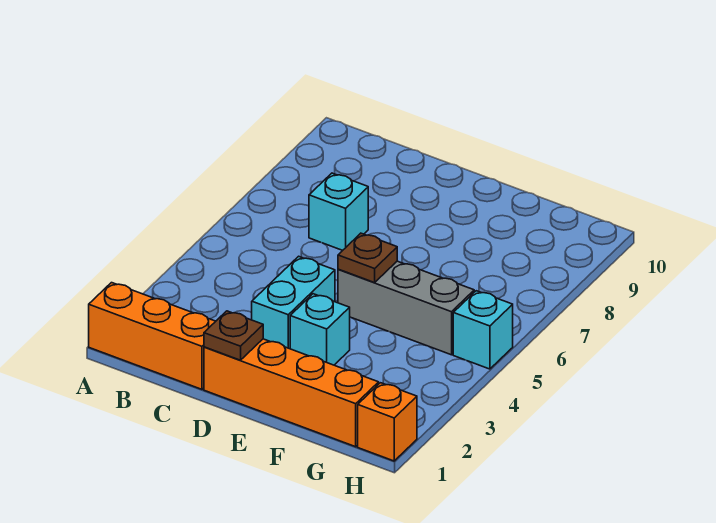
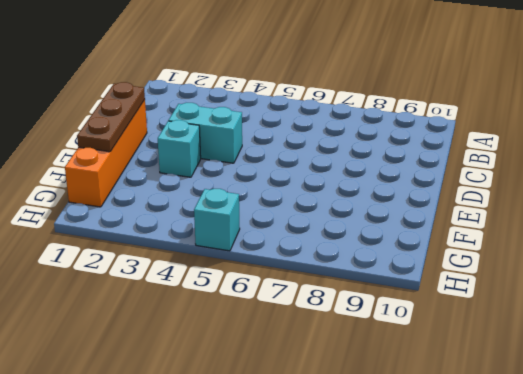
brown plate D1:F1 level 2 -> brown plate D1 level 2
none -> orange brick A1:C1 level 1
none -> cyan brick C7 level 1

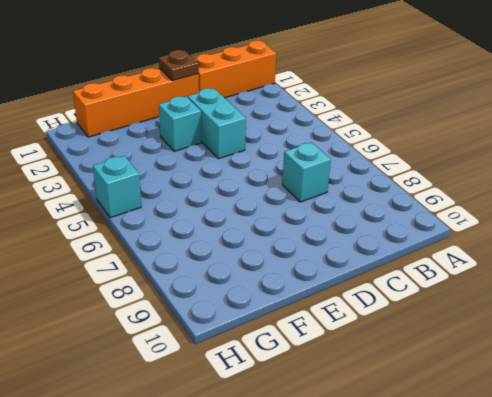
none -> grey brick E5:G5 level 1
none -> orange brick H1 level 1

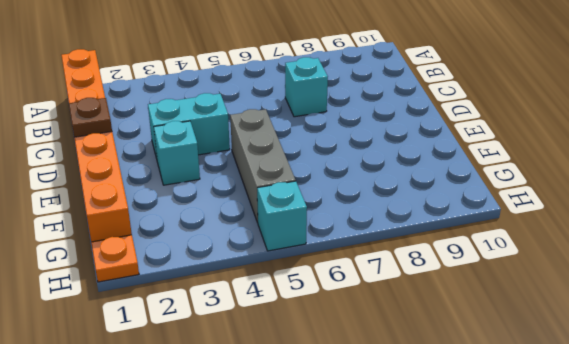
orange plate H1 level 1 -> orange brick H1 level 1
none -> brown plate E5 level 2

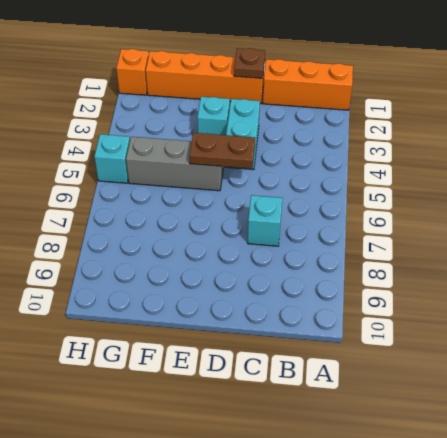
brown plate D5:E5 level 2 -> brown plate E5 level 2

